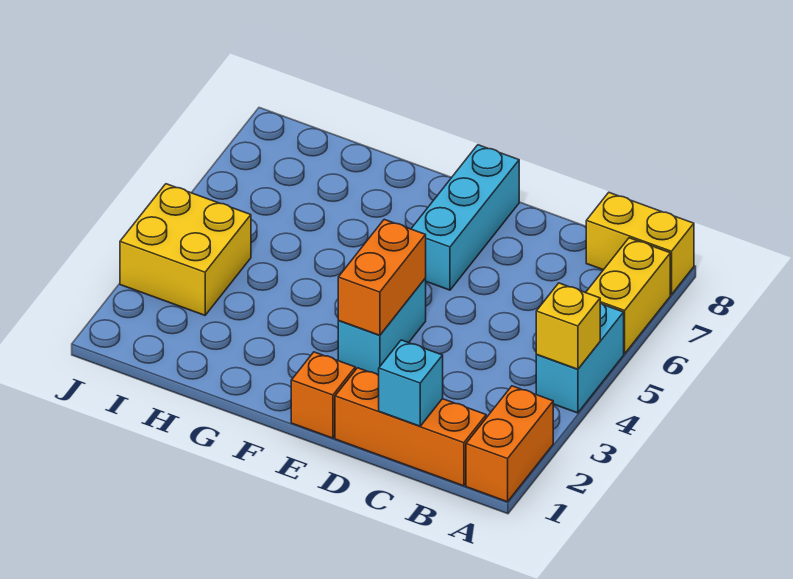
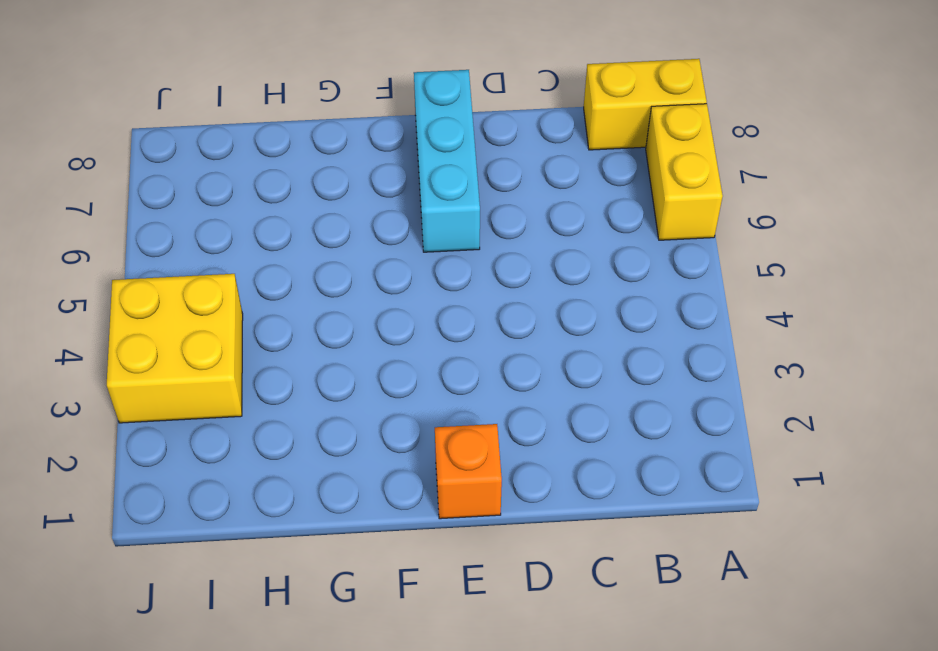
none -> orange brick A1:A2 level 1
none -> cyan brick A4:A5 level 1
none -> orange brick B1:D1 level 1

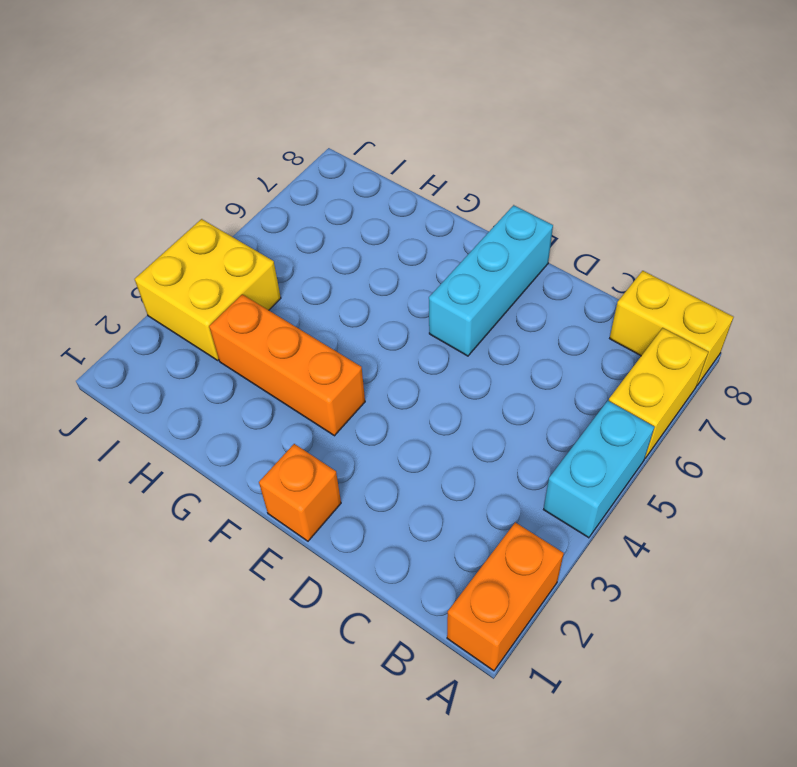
orange brick F3:H3 level 1 -> orange brick B1:D1 level 1
none -> cyan brick E3:E4 level 1
none -> yellow brick A4 level 2
none -> cyan brick C1 level 2

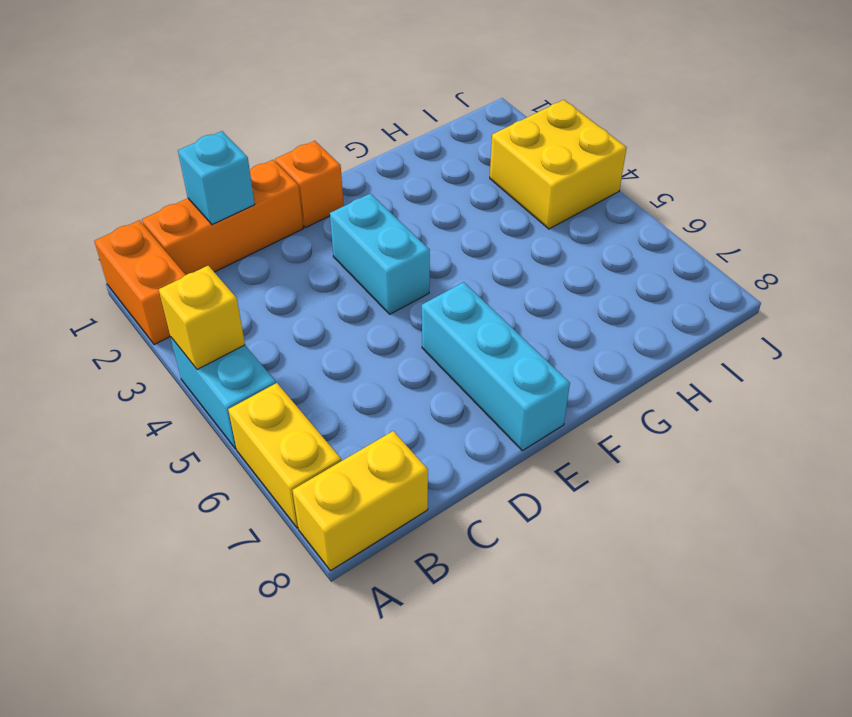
none -> orange brick E3:E4 level 2

